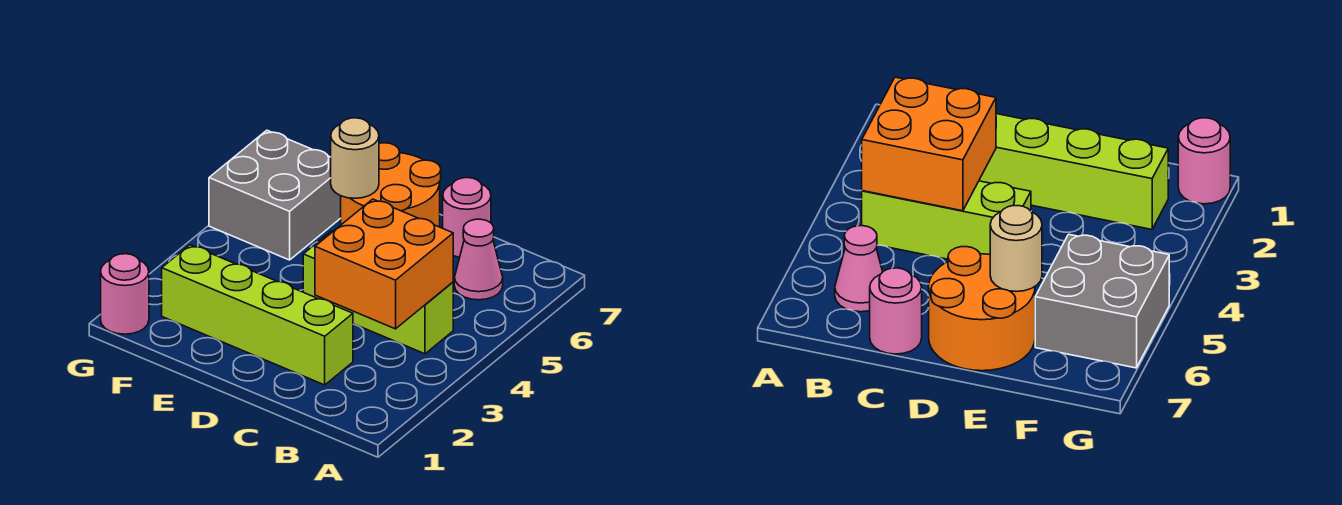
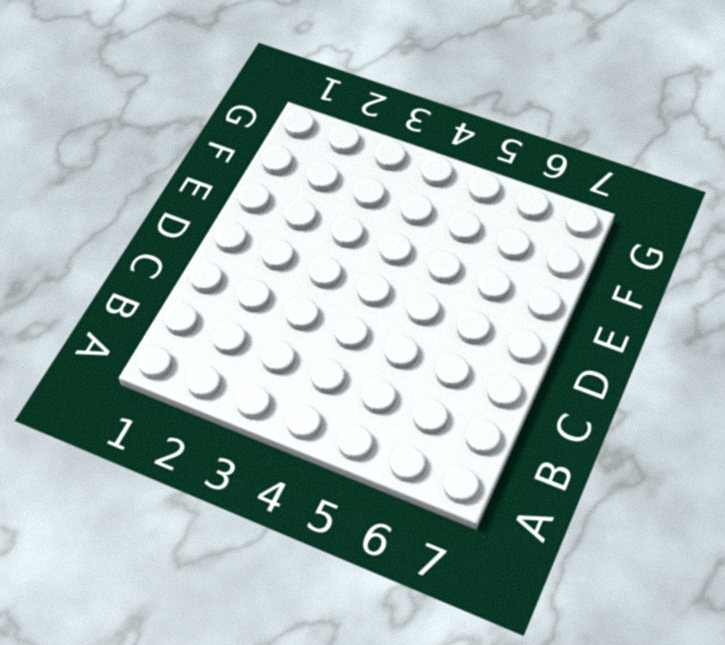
none -> lime brick B4:D4 level 1
none -> pink cone B6 level 1

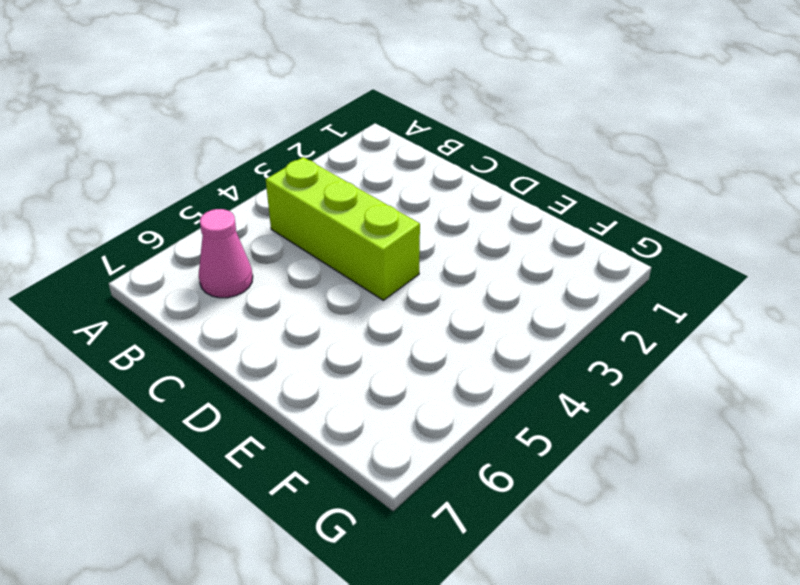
none -> lime brick C2:F2 level 1
none -> pink round brick C7 level 1

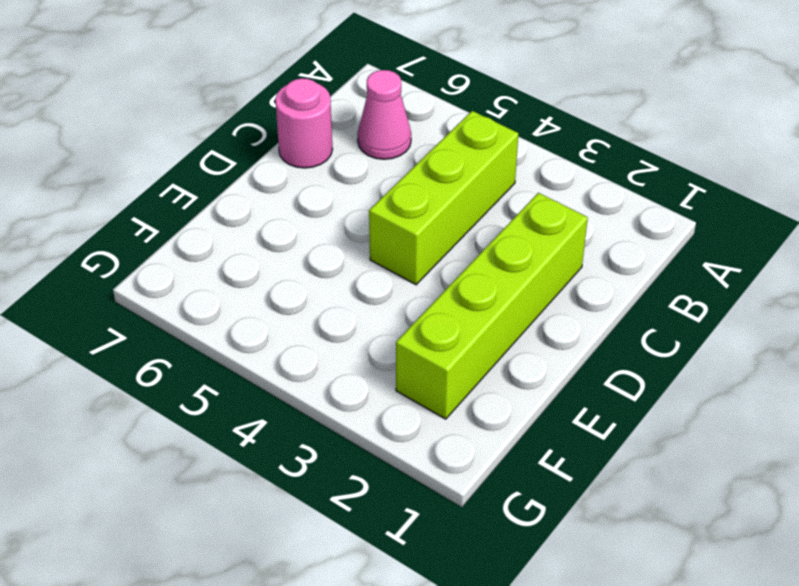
none -> orange round brick D6:E7 level 1
none -> grey brick F5:G6 level 1

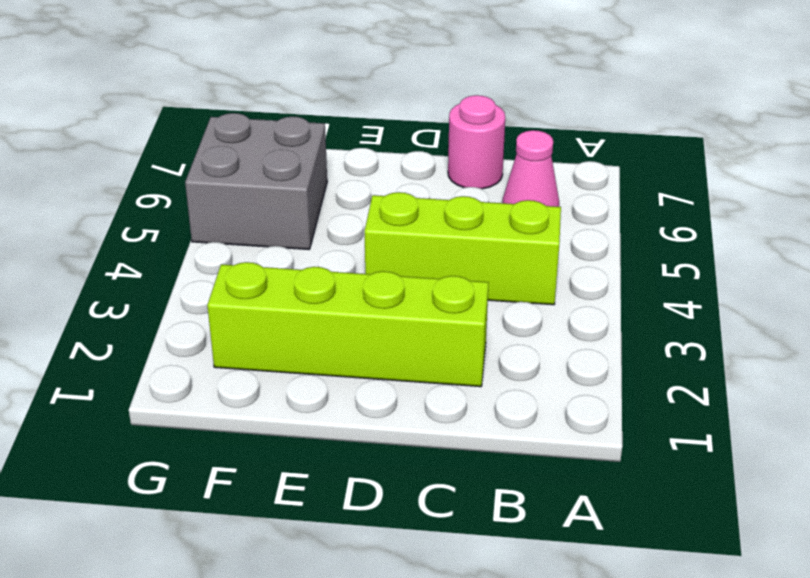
none -> orange round brick D6:E7 level 1
none -> pink round brick G1 level 1

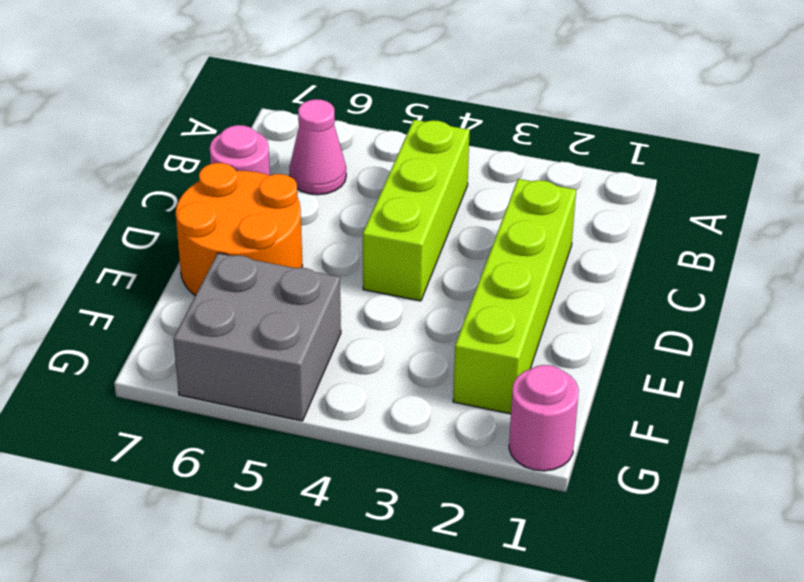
none -> orange brick B3:C4 level 2
none -> tan round brick E6 level 2

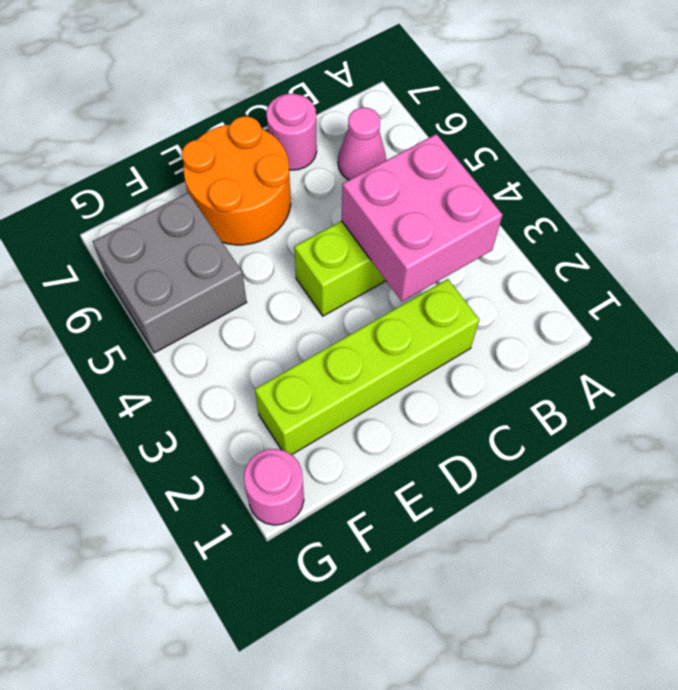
pink brick B3:C4 level 2 -> orange brick B3:C4 level 2
none -> tan round brick E6 level 2

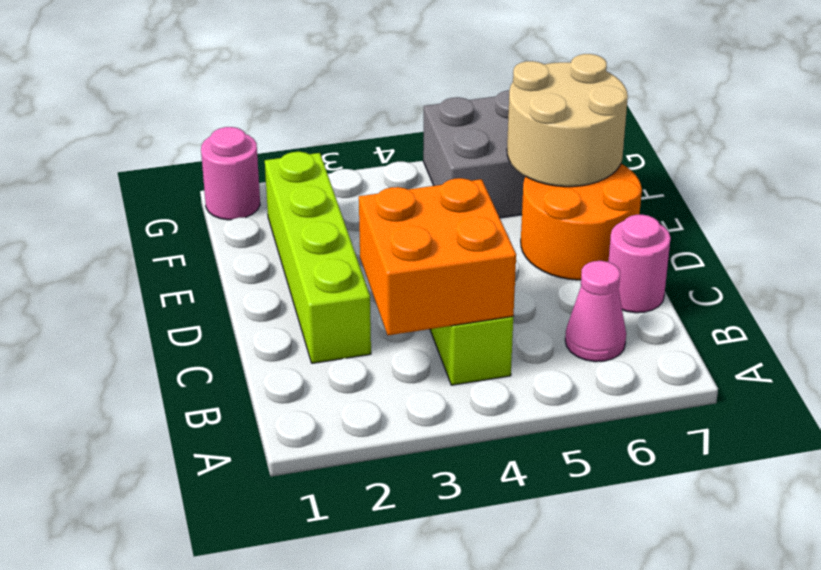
tan round brick E6:F7 level 2 -> tan round brick E6 level 2

